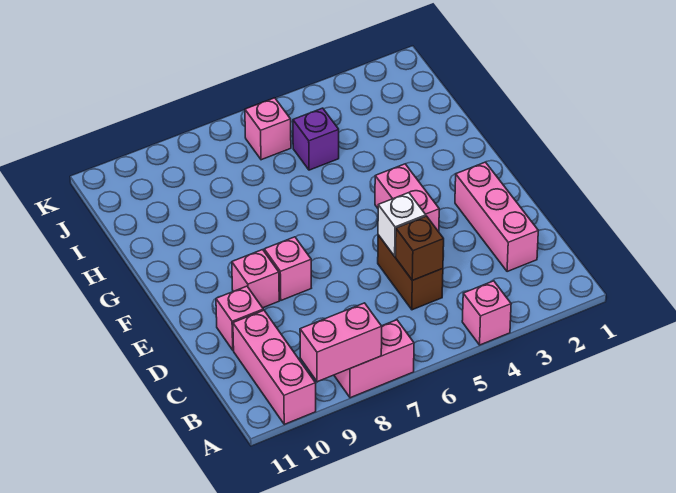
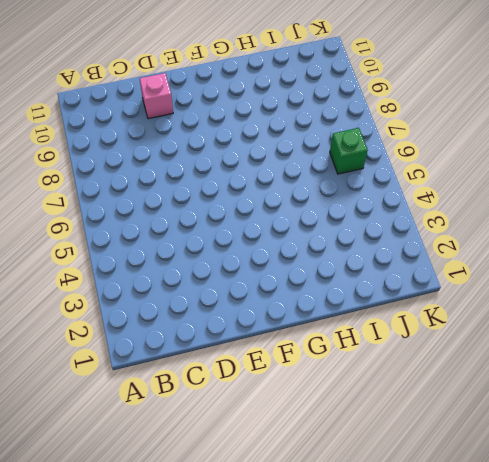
green brick J6 level 1 -> pink brick J6 level 1
none -> pink brick A4 level 1
none -> pink brick A7:A8 level 1
none -> pink brick A10:C10 level 1

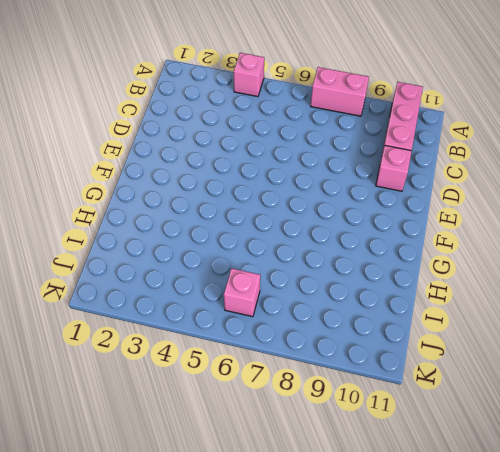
none -> pink brick C2:E2 level 1
none -> brown brick C5:D5 level 1
none -> pink brick E4:F4 level 1

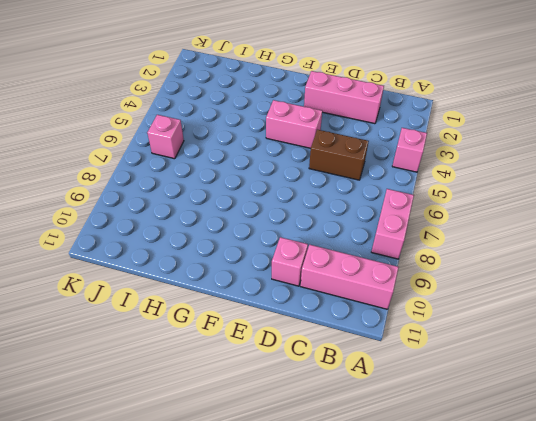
none -> pink brick E8 level 1
none -> pink brick E9 level 1
none -> purple brick I5 level 1

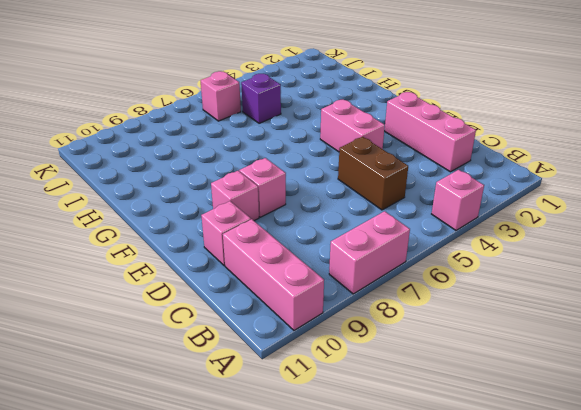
none -> pink brick A8:A9 level 2
none -> brown brick C5 level 2
none -> white brick D5 level 2

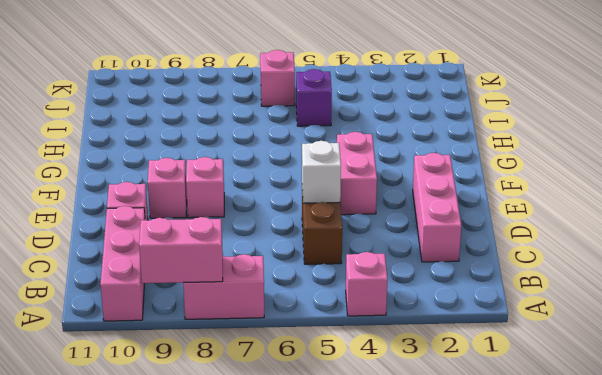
none -> brown brick C5 level 2

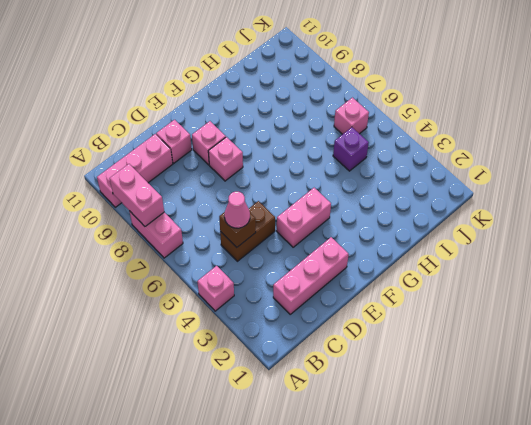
pink cone C5 level 3 -> none
none -> white brick D5 level 2

